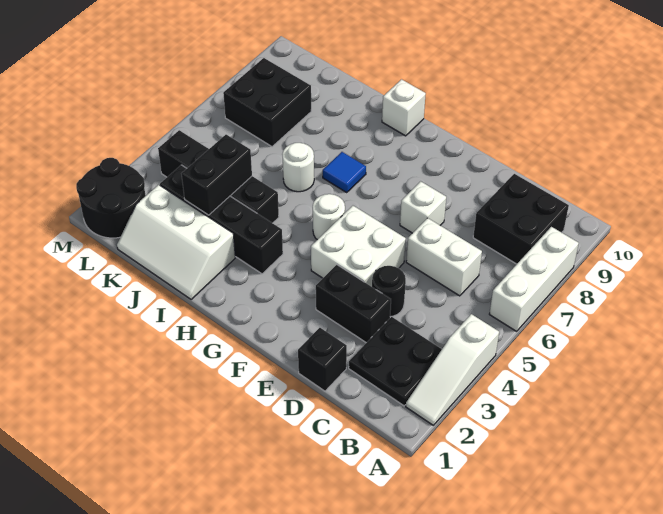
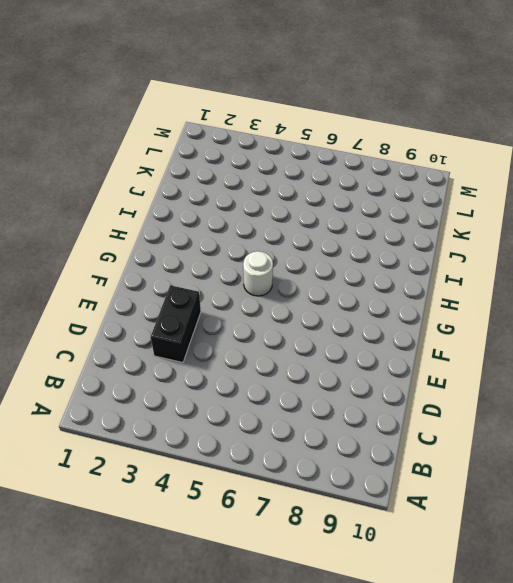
none -> white slope A2:A4 level 1 top 4
none -> white brick A6:A8 level 1
none -> black plate B2:C3 level 1

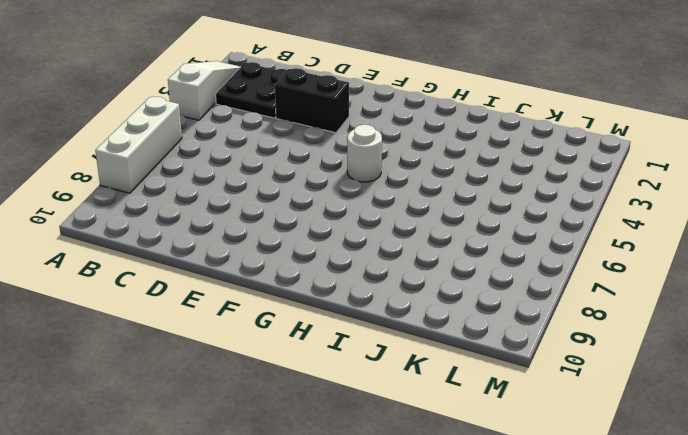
none -> black brick B8:C9 level 1
none -> white brick C6:D6 level 1
none -> black brick D1 level 1

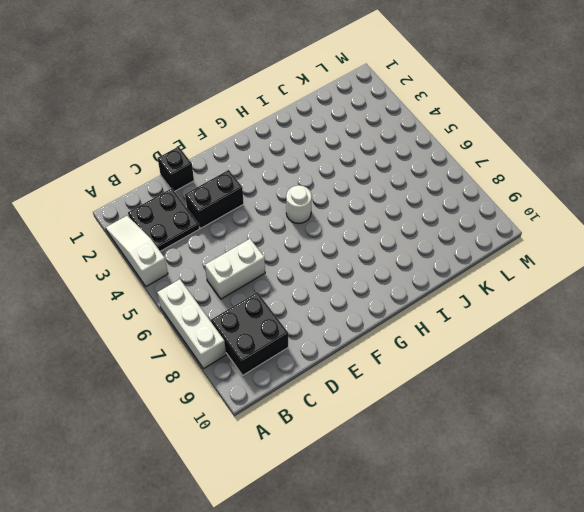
none -> black round brick D4 level 1
none -> white brick E4:F5 level 1
none -> white brick E7 level 1

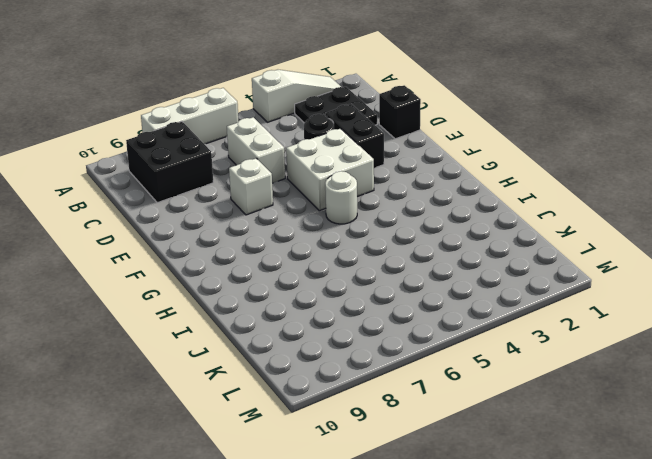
none -> black brick H3:K3 level 1
none -> blue tile H7 level 1
none -> white brick H10 level 1

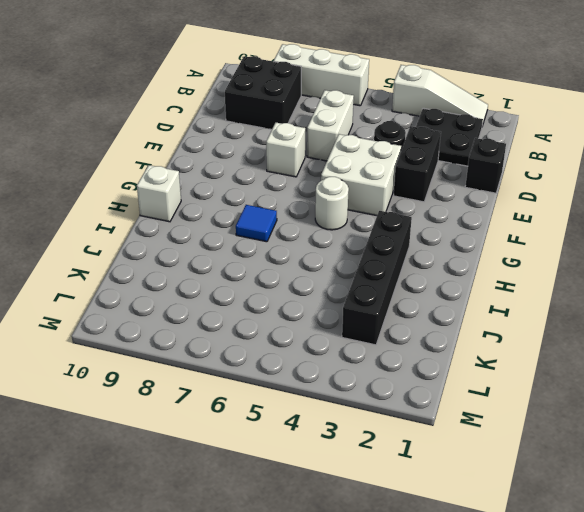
none -> white slope I1:K2 level 1 top 2
none -> black brick I4:L4 level 1
none -> white round brick I6 level 1

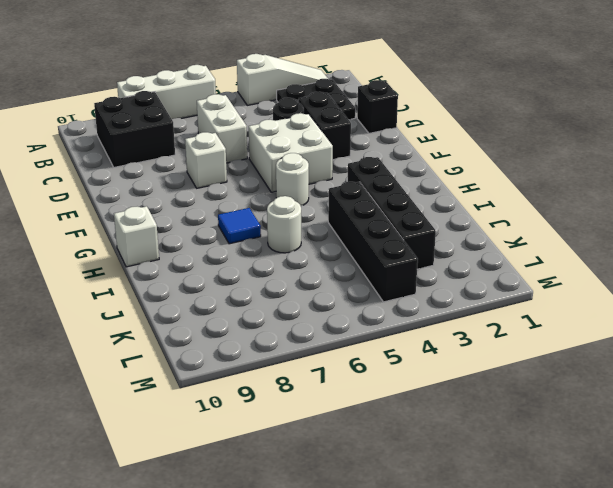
none -> white slope I1:K2 level 1 top 2
none -> black brick K7:L8 level 1
none -> black round brick L1:M2 level 1

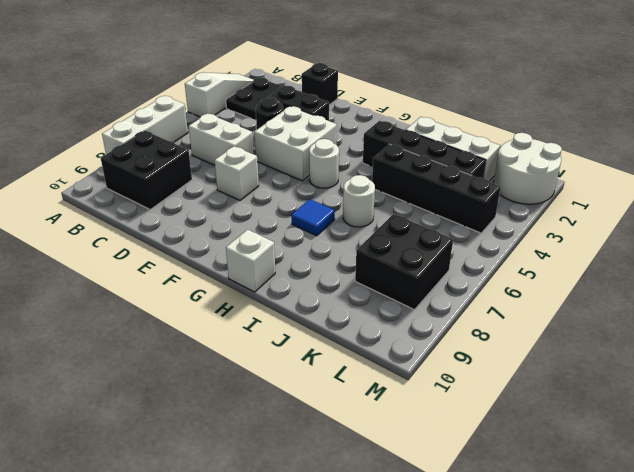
white round brick L1:M2 level 1 -> black round brick L1:M2 level 1
none -> black brick J3:J4 level 2

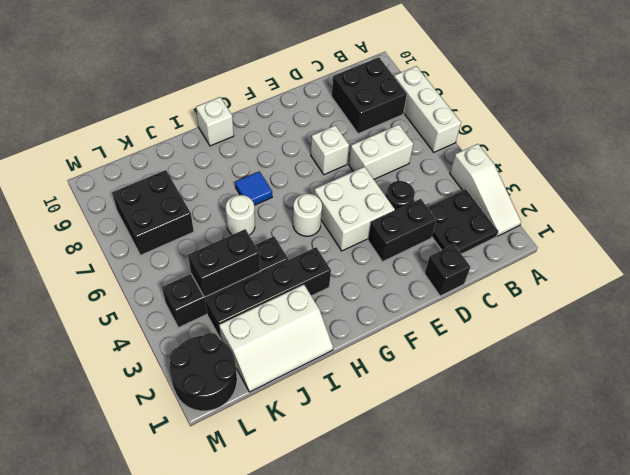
black brick J4:K4 level 2 -> black brick J3:J4 level 2

